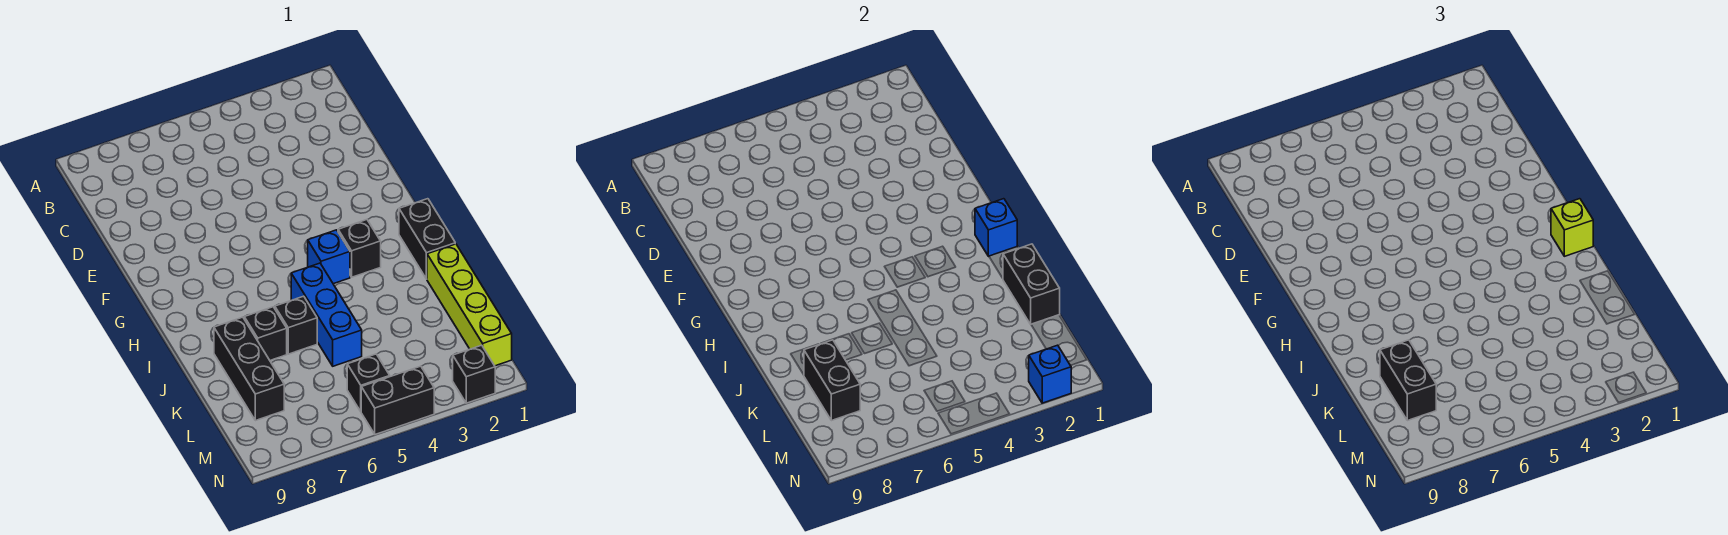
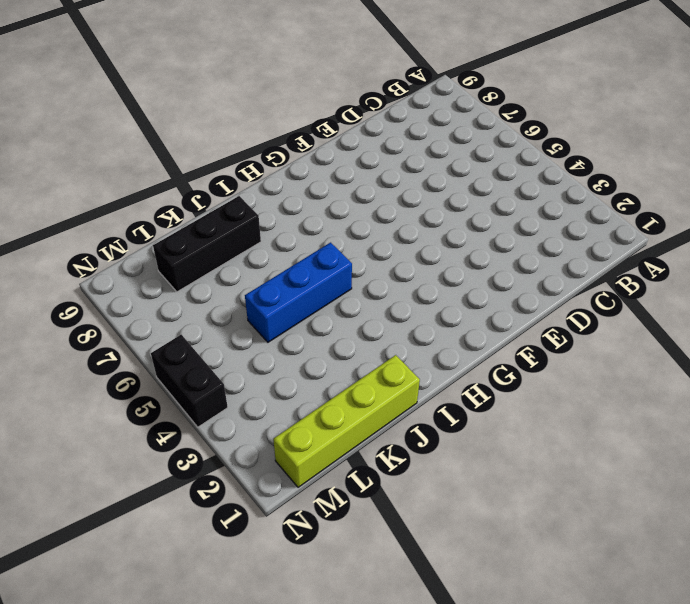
none -> black brick H1:I1 level 1
none -> black brick H3 level 1
none -> blue brick H4 level 1

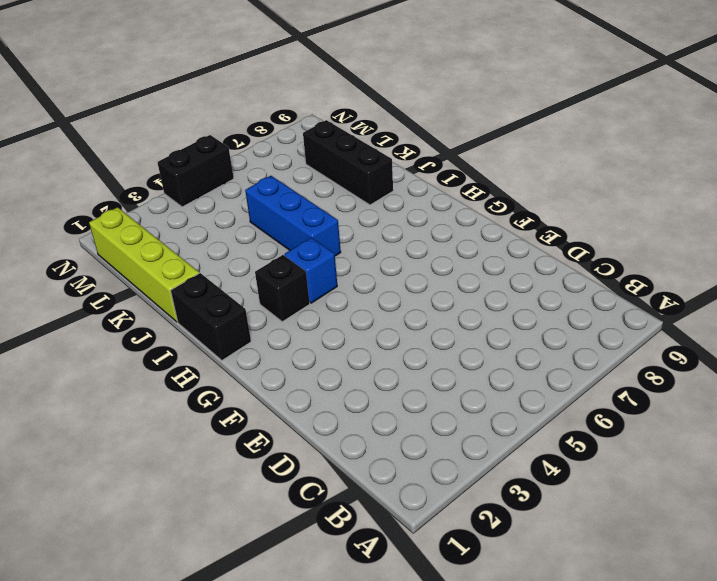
none -> black brick J6 level 1
none -> black brick J7 level 1
none -> black brick M5 level 1

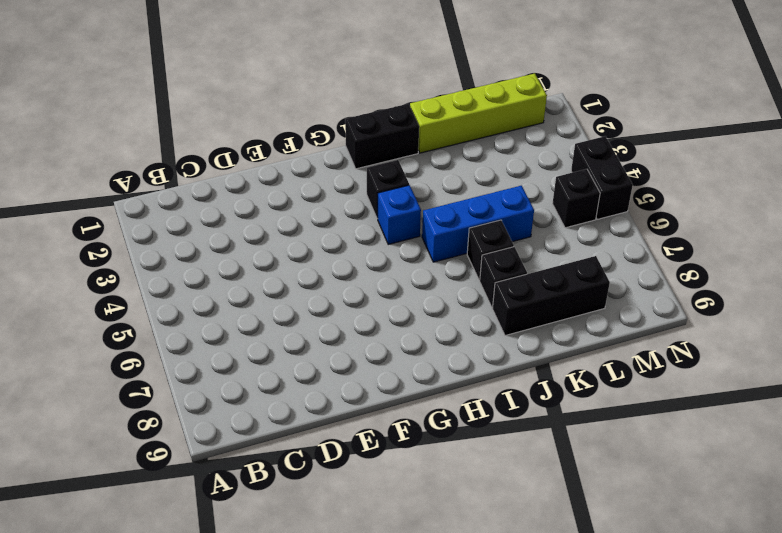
none -> black brick N2 level 1
none -> blue brick H1 level 2
none -> black brick J1:K1 level 2

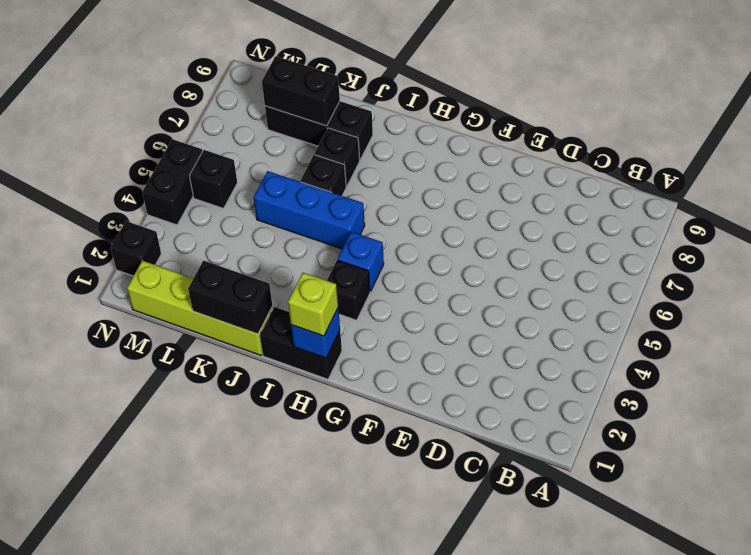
none -> blue brick N2 level 2
none -> black brick K8:L8 level 3

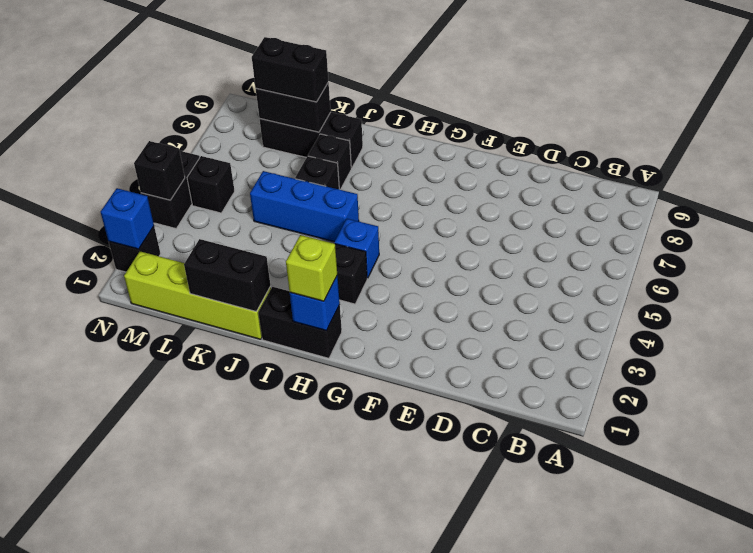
black brick N4 level 2 -> none

